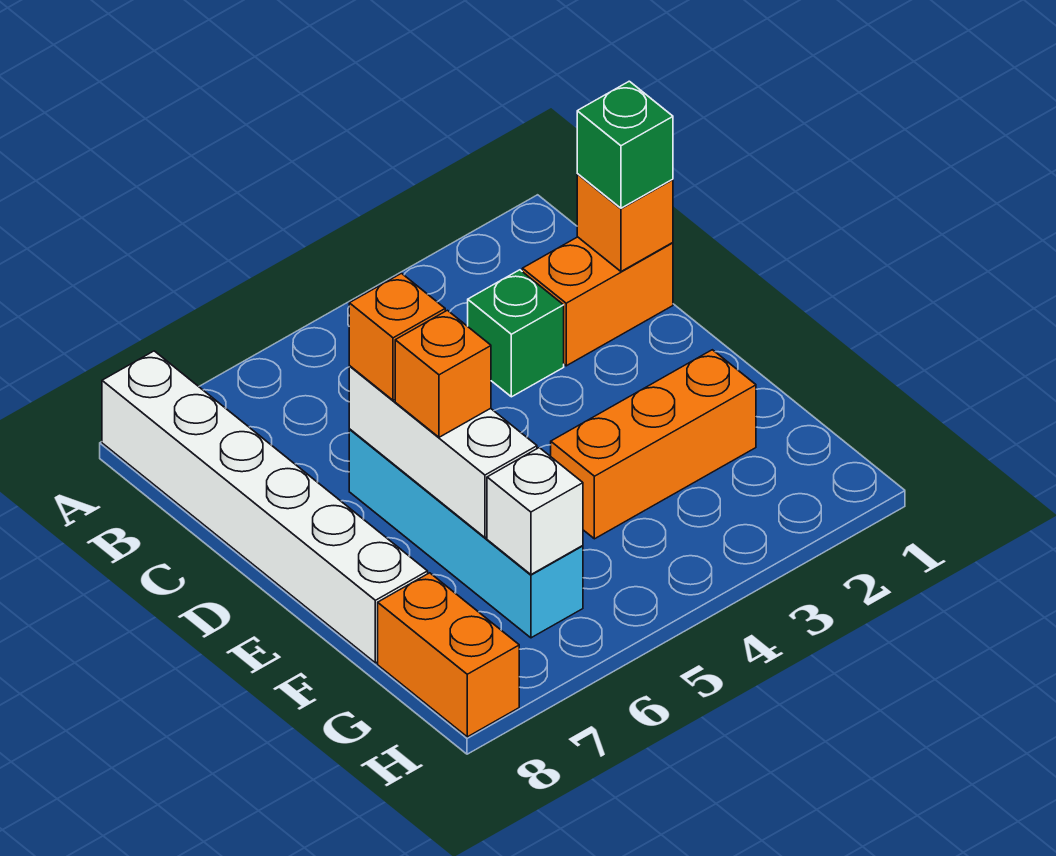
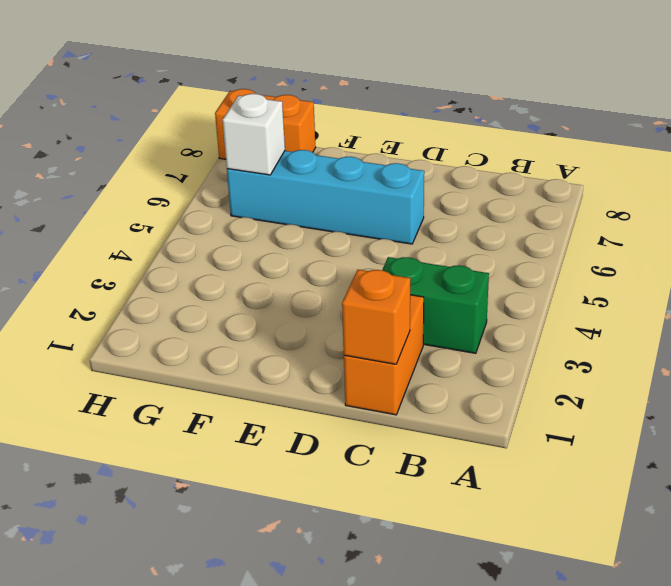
green brick B3:C3 level 1 -> green brick C3 level 1
none -> white brick A8:F8 level 1
none -> orange brick F2:F4 level 1
none -> white brick D6:F6 level 2

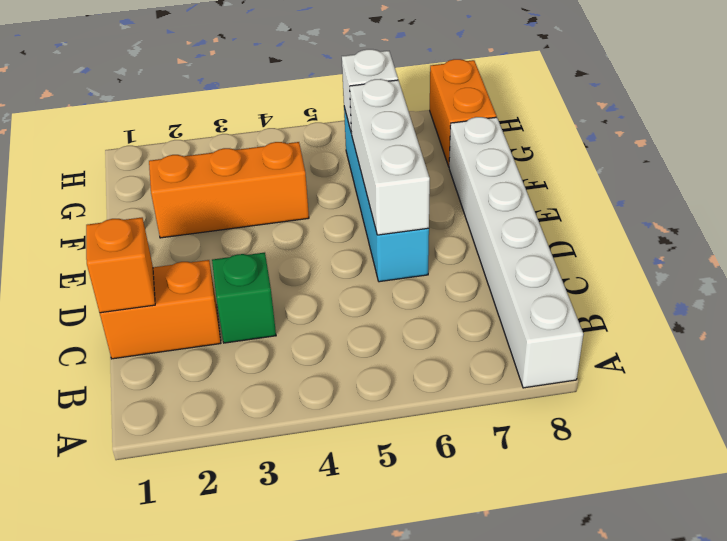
none -> green brick C1 level 3
none -> orange brick D6 level 3
none -> orange brick E6 level 3

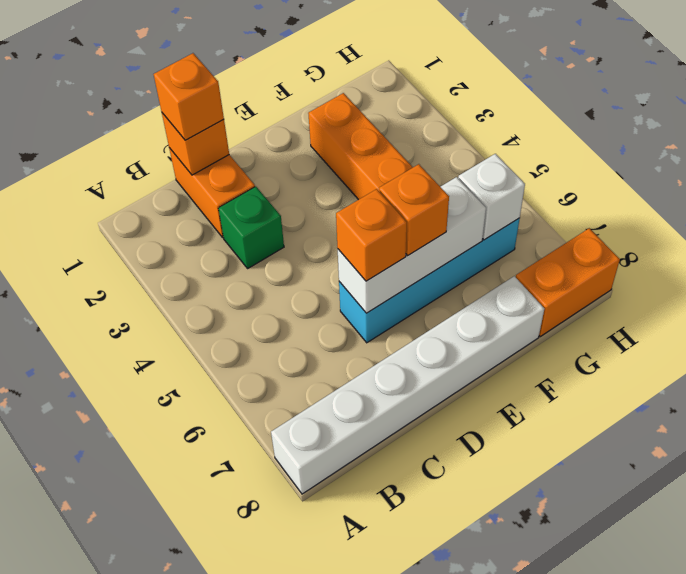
orange brick C1 level 3 -> green brick C1 level 3

